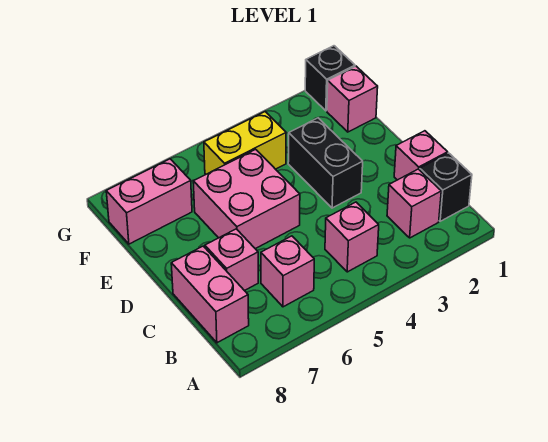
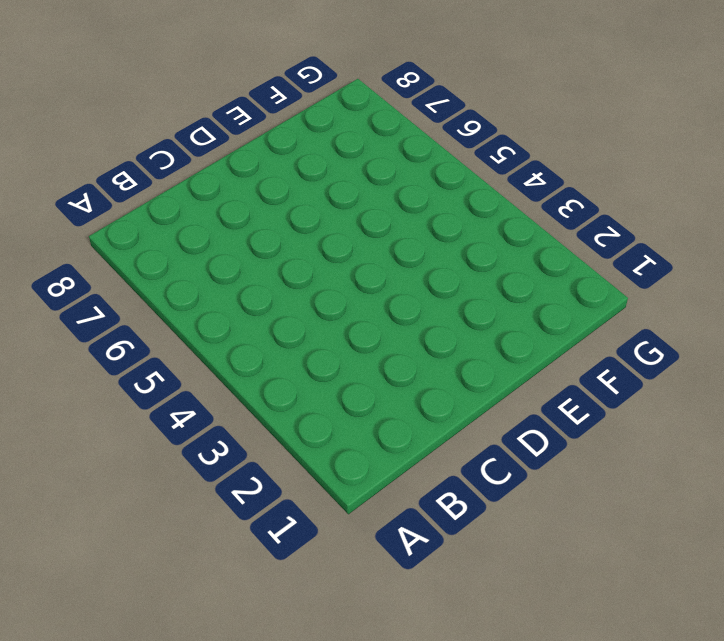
none -> black brick B1 level 1
none -> pink brick B2 level 1
none -> pink brick B4 level 1

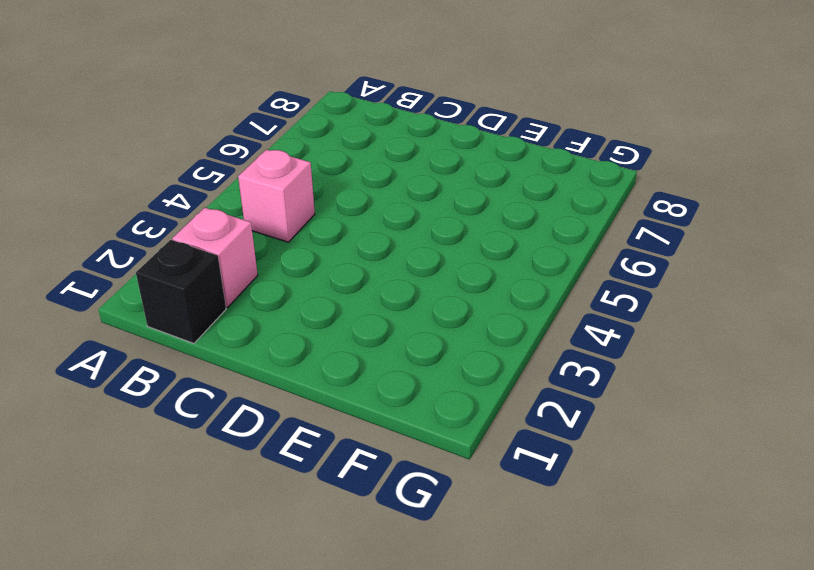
none -> pink brick B6 level 1
none -> pink brick B8:C8 level 1
none -> pink brick C1 level 1

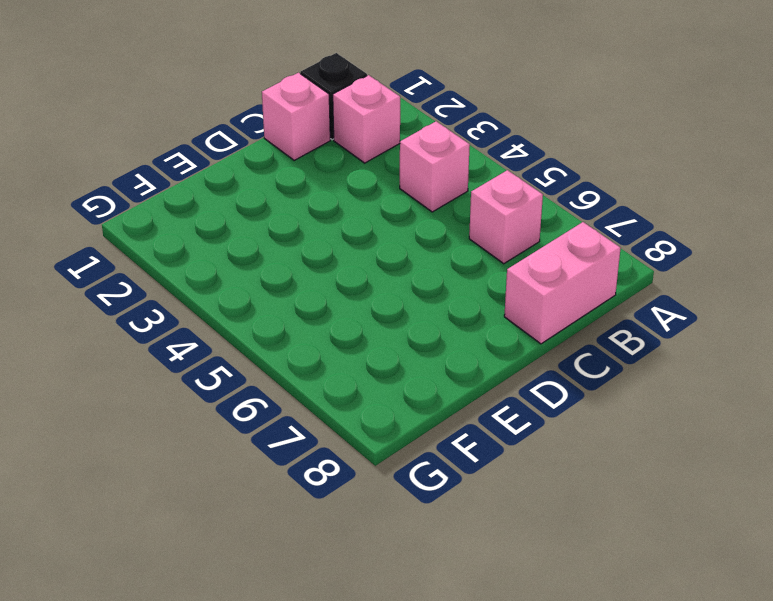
none -> pink brick C7 level 1
none -> black brick D3:E3 level 1
none -> pink brick D5:E6 level 1

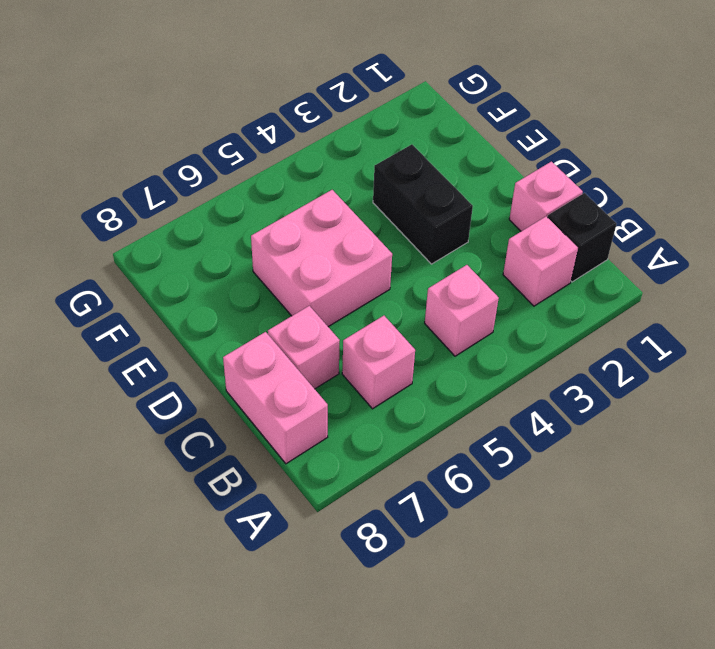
none -> pink brick F1 level 1
none -> yellow brick F4:F5 level 1
none -> pink brick F7:F8 level 1

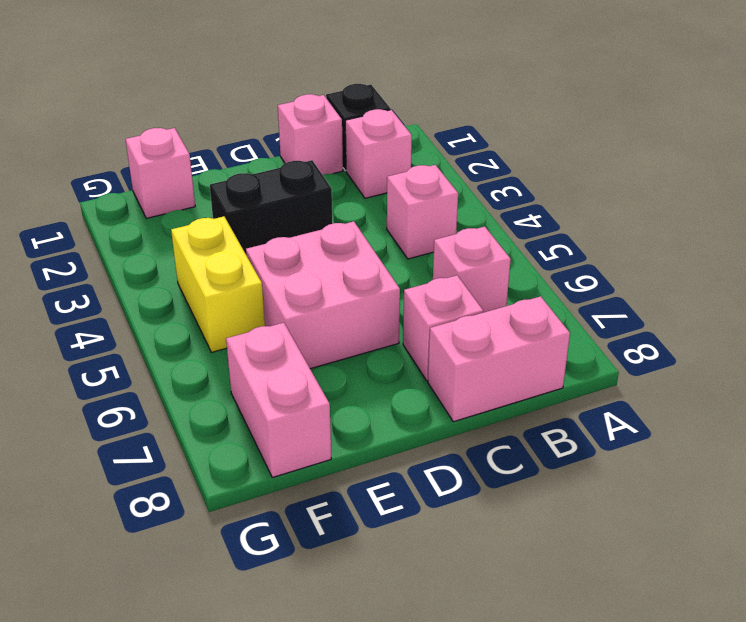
none -> black brick G1 level 1

